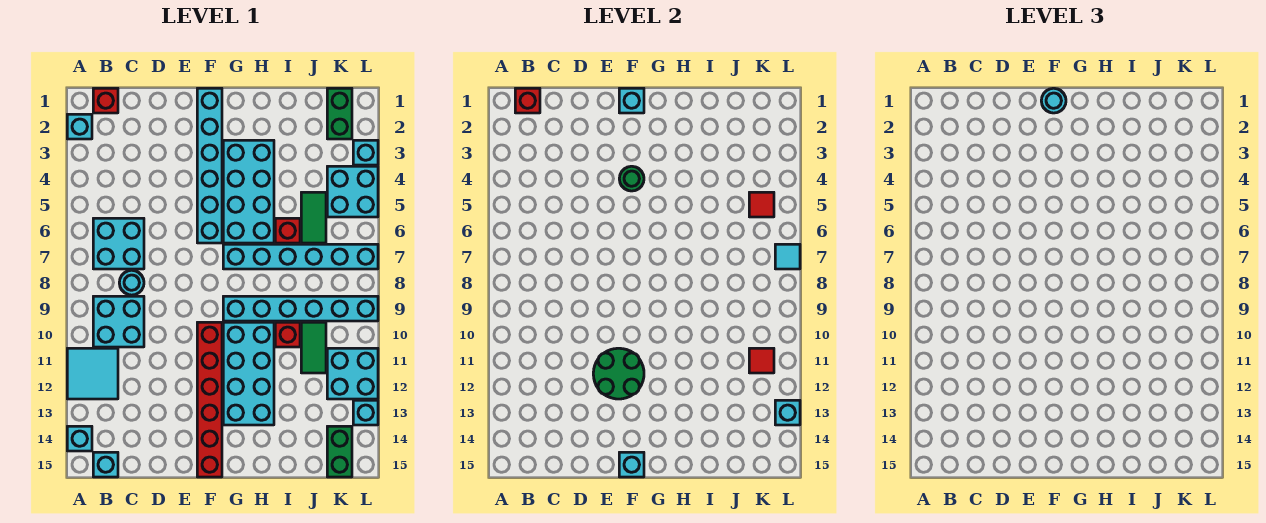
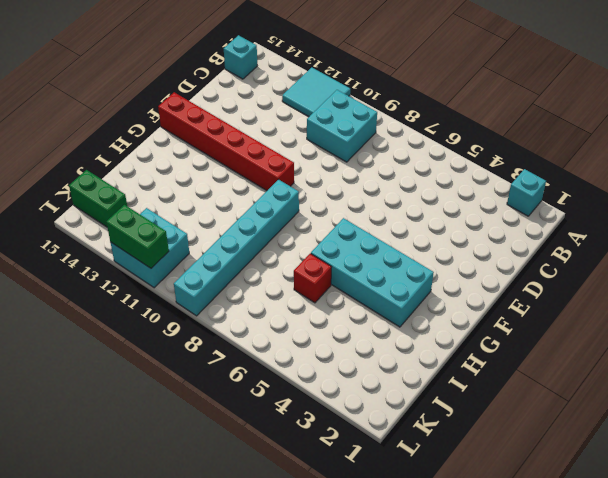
green brick L11:L12 level 2 -> green brick K1:K2 level 1
none -> cyan brick A14 level 1
none -> red brick B1 level 1
none -> cyan brick B6:C7 level 1
none -> cyan round brick C8 level 1

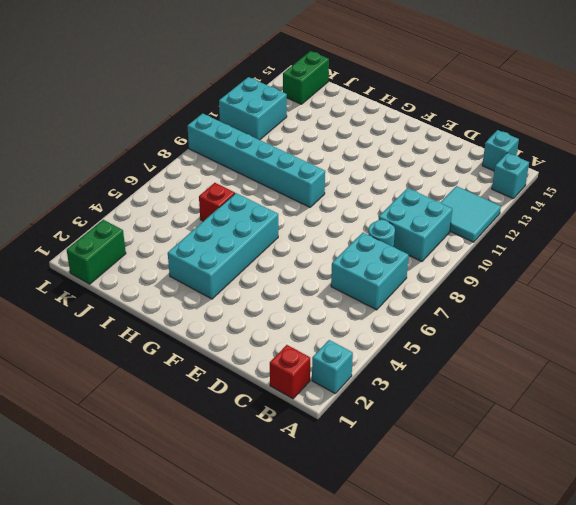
none -> cyan brick F1:F6 level 1
none -> red brick F10:F15 level 1
none -> cyan brick G7:L7 level 1
none -> cyan brick G10:H13 level 1

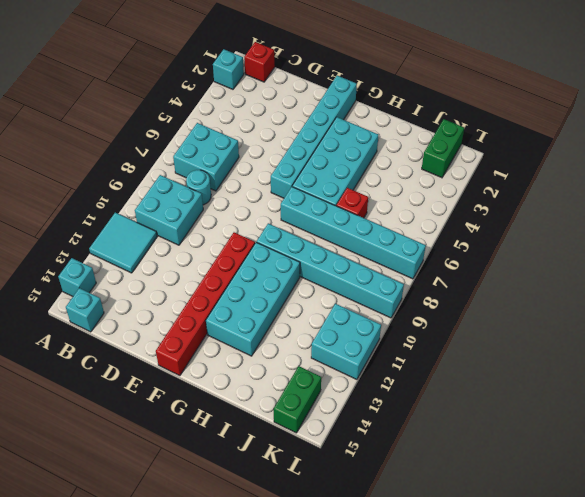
none -> red brick I10 level 1
none -> green tile J5:J6 level 1
none -> green tile J10:J11 level 1
none -> cyan brick K4:L5 level 1

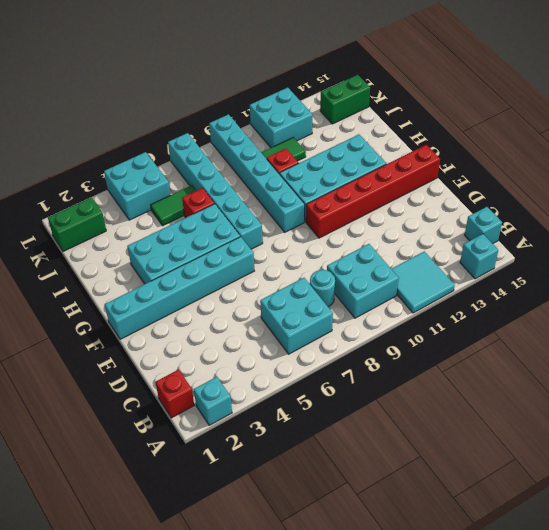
none -> cyan brick L3 level 1
none -> cyan brick L13 level 1
none -> red brick B1 level 2
none -> green round brick E11:F12 level 2

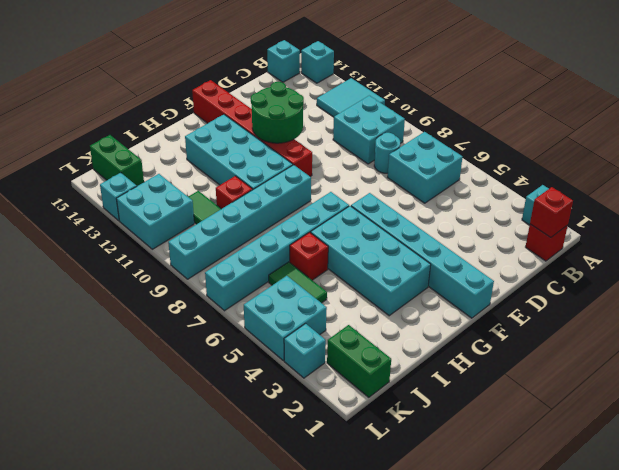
none -> cyan brick F1 level 2
none -> green round brick F4 level 2
none -> cyan brick F15 level 2
none -> red tile K5 level 2

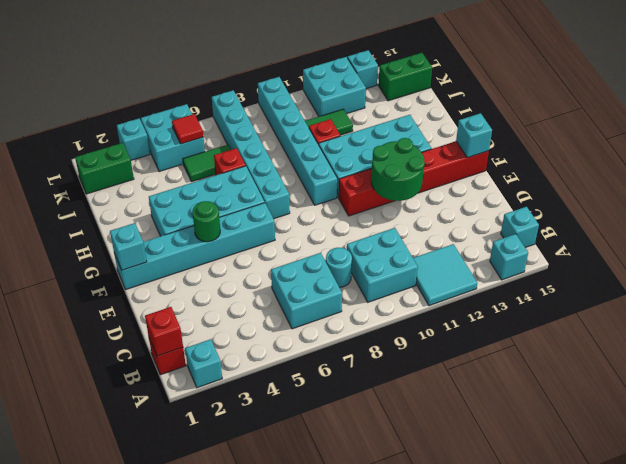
none -> red tile K11 level 2
none -> cyan tile L7 level 2
none -> cyan brick L13 level 2
none -> cyan round brick F1 level 3

